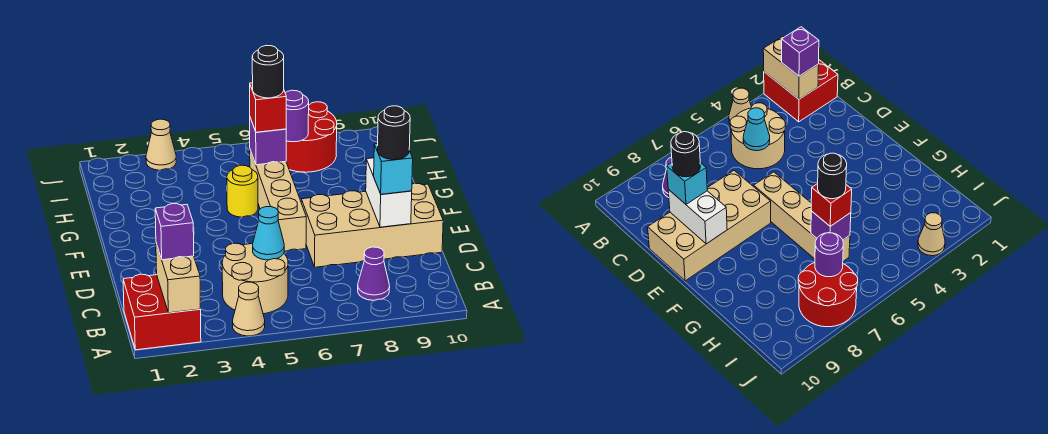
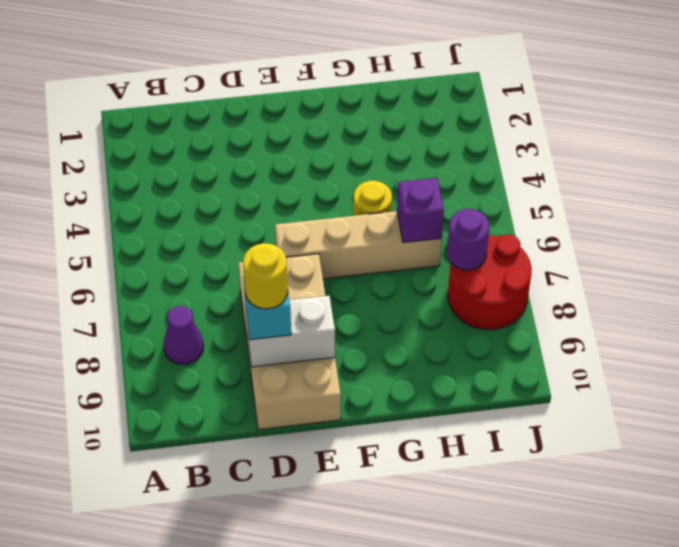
yellow round brick D9 level 4 -> black round brick D9 level 4
none -> red brick A1:B2 level 1
none -> tan cone A4 level 1
none -> tan round brick B4:C5 level 1

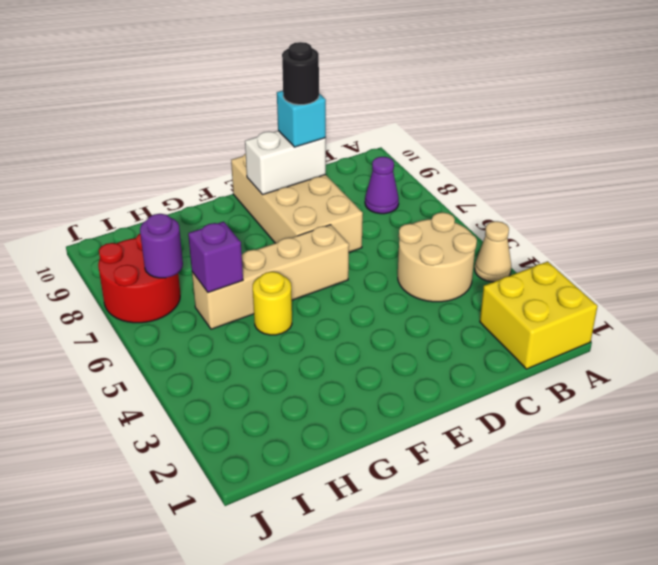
yellow brick A1:B2 level 1 -> red brick A1:B2 level 1
none -> tan cone J3 level 1
none -> tan brick A2:B2 level 2
none -> cyan cone C5 level 2

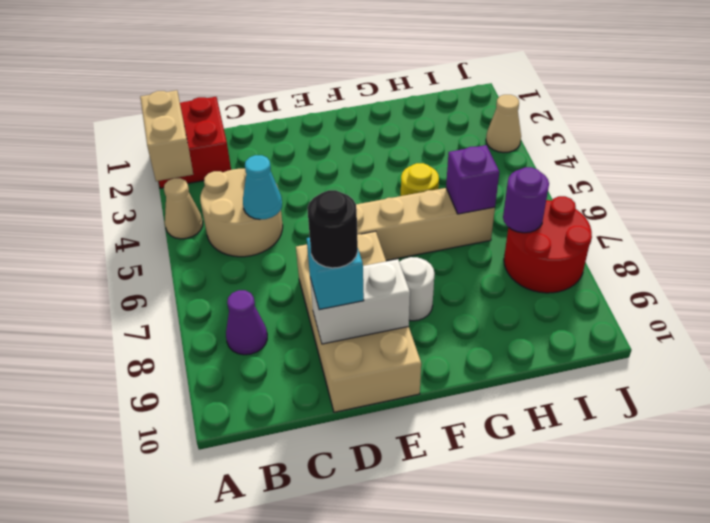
tan brick A2:A3 level 2 -> tan brick A2:B2 level 2
white round brick F8 level 1 -> none
none -> purple brick B2 level 3
none -> red brick H6 level 3
none -> black round brick H6 level 4

